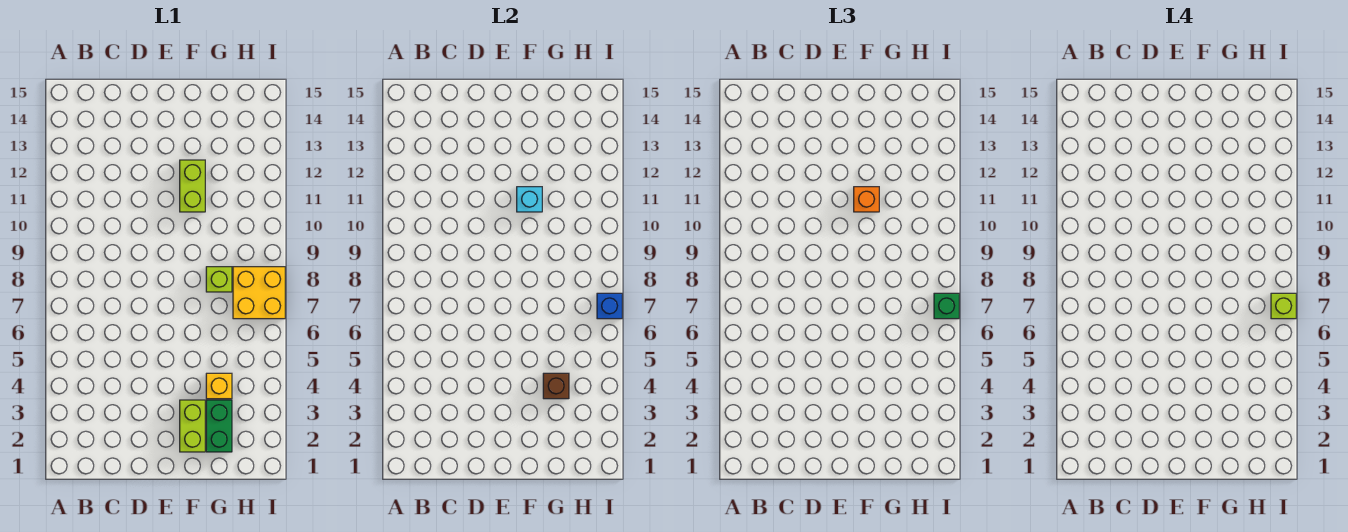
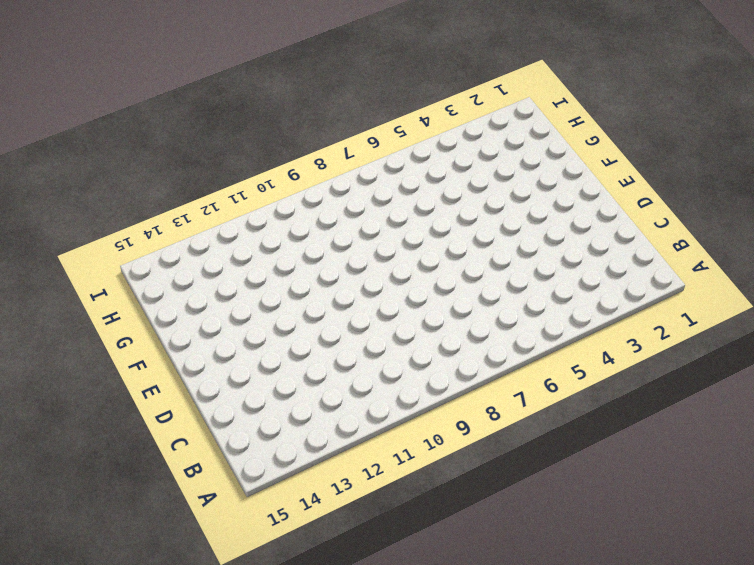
none -> lime brick F2:F3 level 1
none -> lime brick F11:F12 level 1
none -> green brick G2:G3 level 1

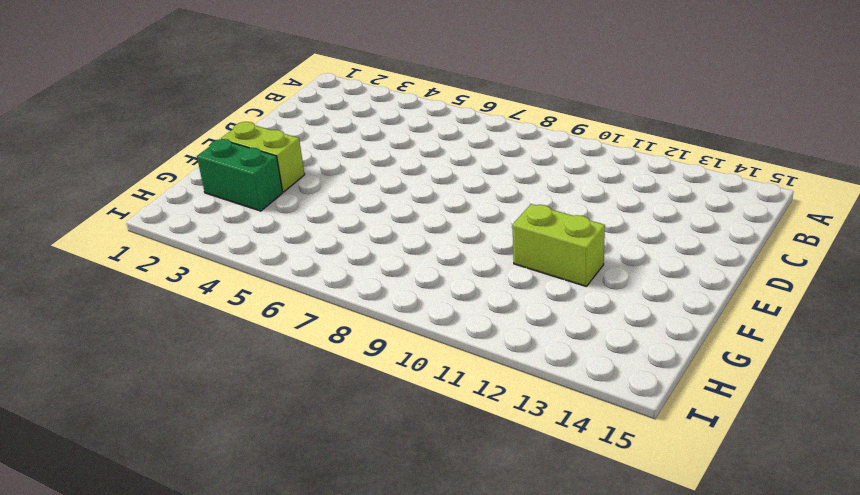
none -> yellow brick G4 level 1
none -> lime brick G8 level 1
none -> yellow brick H7:I8 level 1

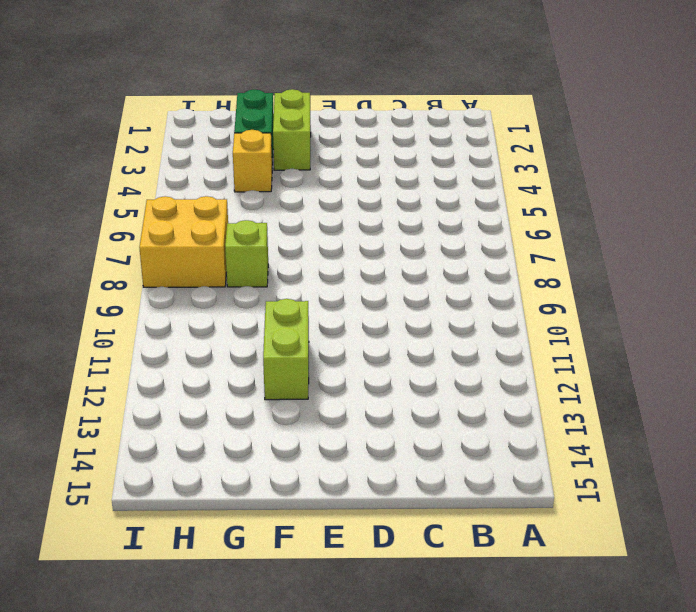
none -> cyan brick F11 level 2
none -> brown brick G4 level 2
none -> blue brick I7 level 2

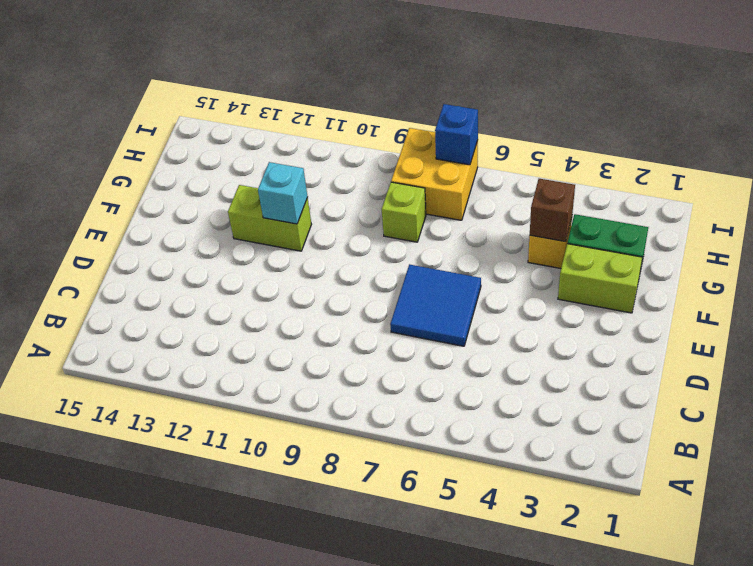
blue tile D6:E7 level 1 -> none
none -> orange brick F11 level 3
none -> green brick I7 level 3
none -> lime brick I7 level 4

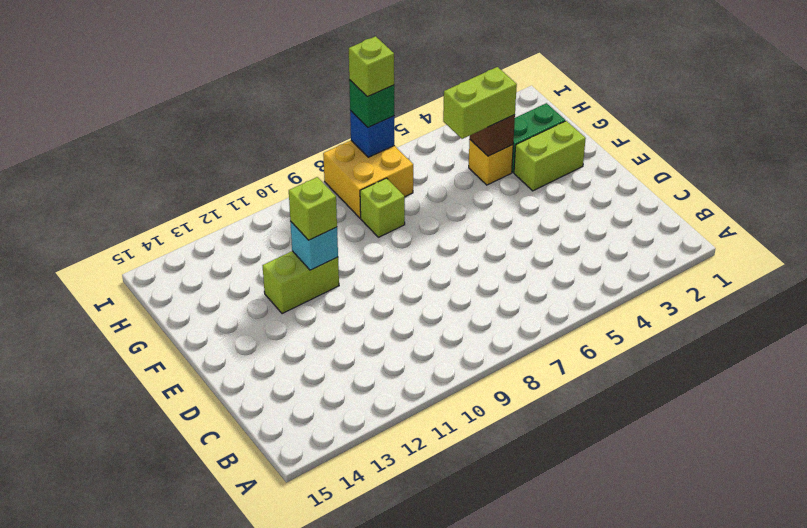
lime brick F11 level 3 -> orange brick F11 level 3
lime brick G4:G5 level 3 -> none

